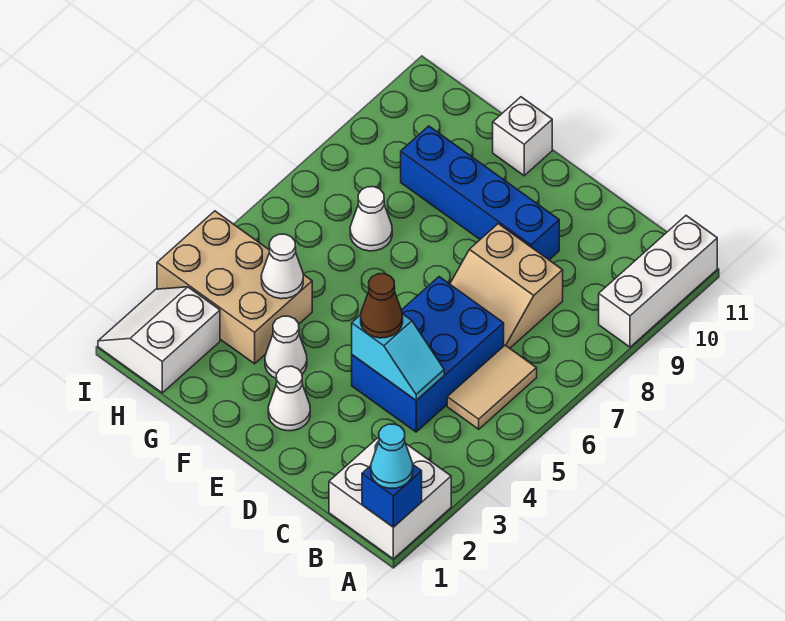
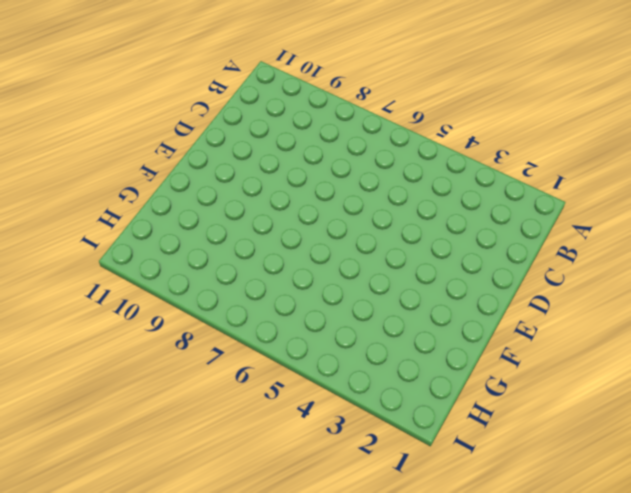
none -> white brick A1:B2 level 1
none -> white brick A9:A11 level 1
none -> tan tile B5:B6 level 1

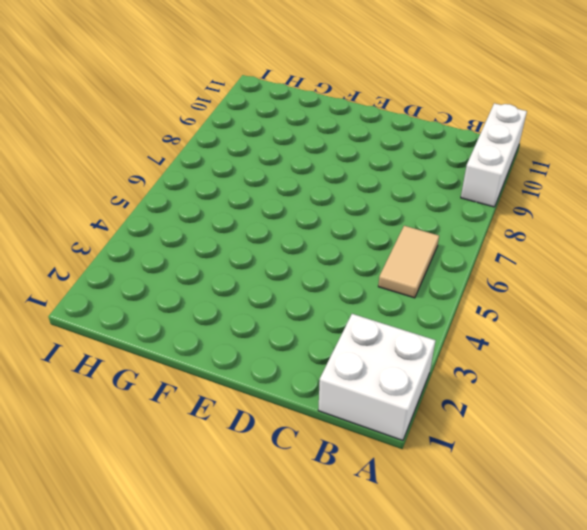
none -> blue brick C4:D6 level 1
none -> tan slope C7:D8 level 1 top 8
none -> blue brick D9:G9 level 1

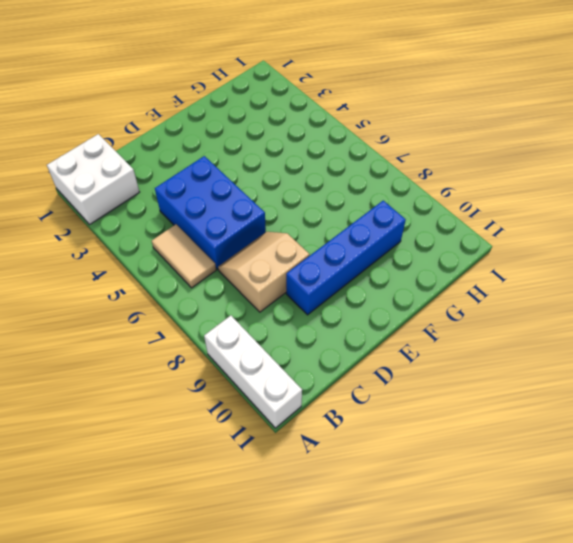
none -> white cone E2 level 1
none -> white cone F3 level 1
none -> white brick F11 level 1

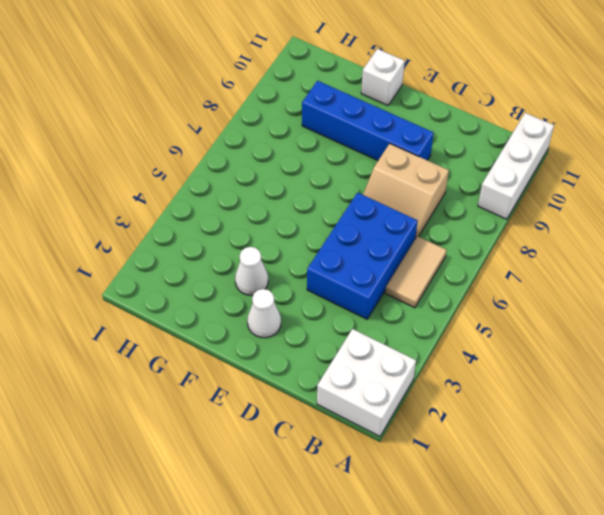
none -> tan brick G3:I4 level 1
none -> white cone G7 level 1
none -> white slope H1:I2 level 1 top H

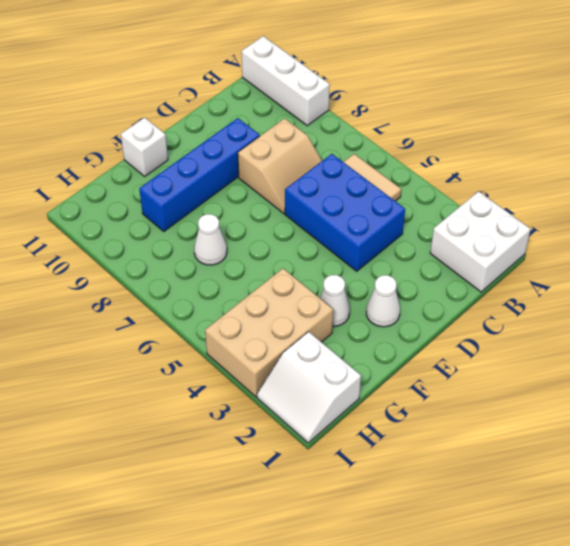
none -> blue brick A1 level 2
none -> cyan slope C4:D4 level 2 top D
none -> white cone G4 level 2

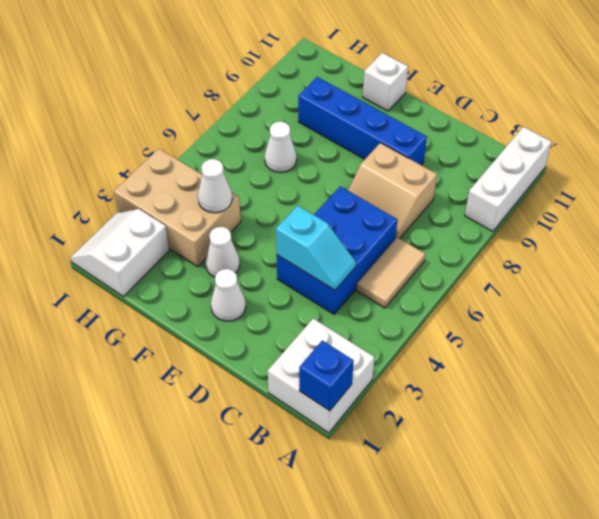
none -> cyan cone A1 level 3
none -> brown cone D4 level 3

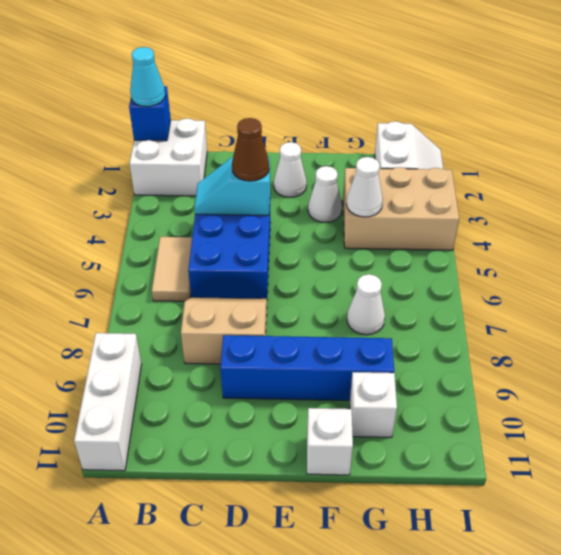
white brick G10 level 1 -> none

